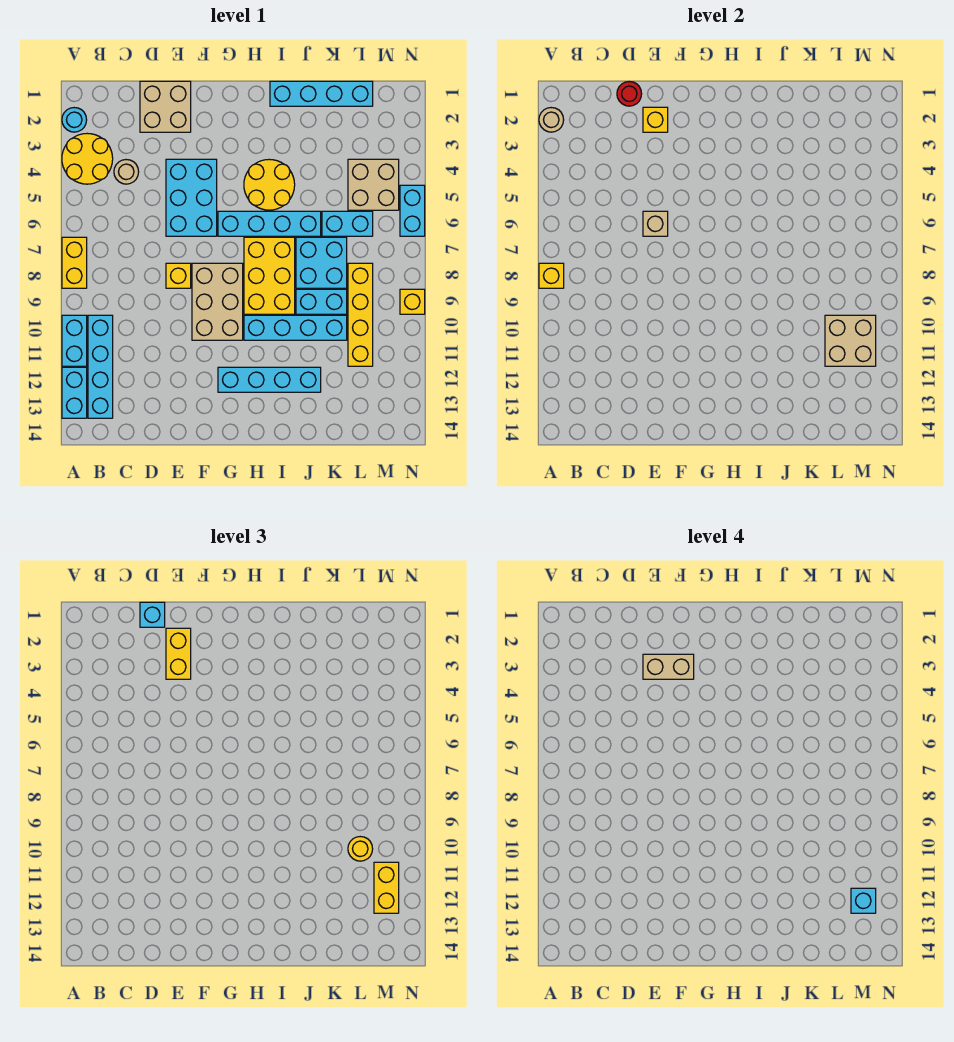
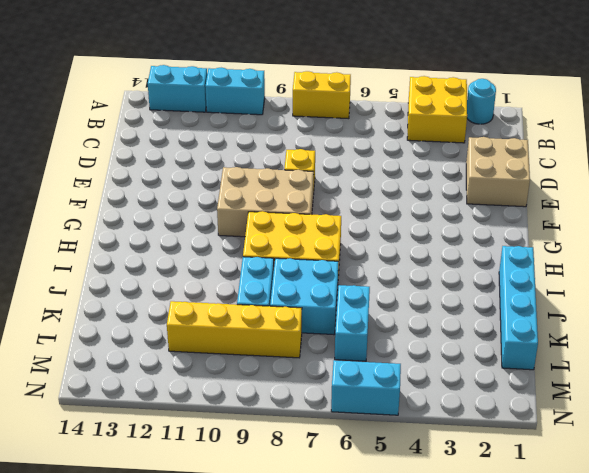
yellow brick A3:B4 level 1 -> yellow round brick A3:B4 level 1
none -> cyan brick B10:B13 level 1
none -> tan round brick C4 level 1
none -> cyan brick E4:F6 level 1
none -> cyan brick G6:J6 level 1

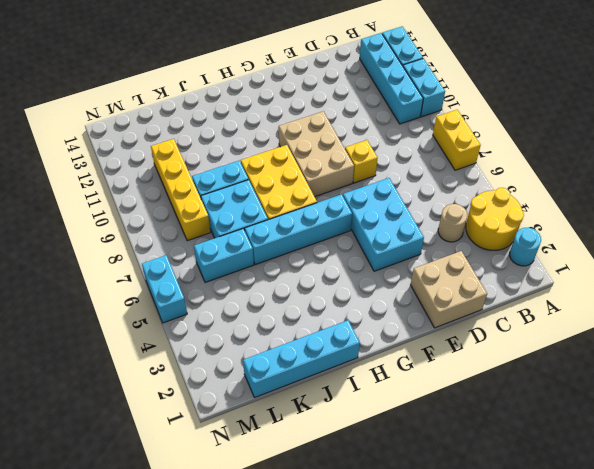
none -> cyan brick G12:J12 level 1
none -> yellow round brick H4:I5 level 1
none -> cyan brick H10:K10 level 1
none -> tan brick L4:M5 level 1

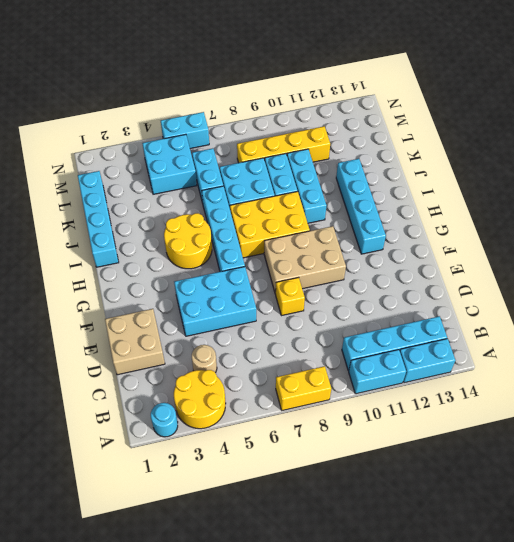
cyan brick I10:K10 level 1 -> cyan brick H10:K10 level 1
cyan brick L4:M5 level 1 -> tan brick L4:M5 level 1
none -> yellow brick N9 level 1
none -> tan round brick A2 level 2
none -> yellow brick A8 level 2
none -> red round brick D1 level 2

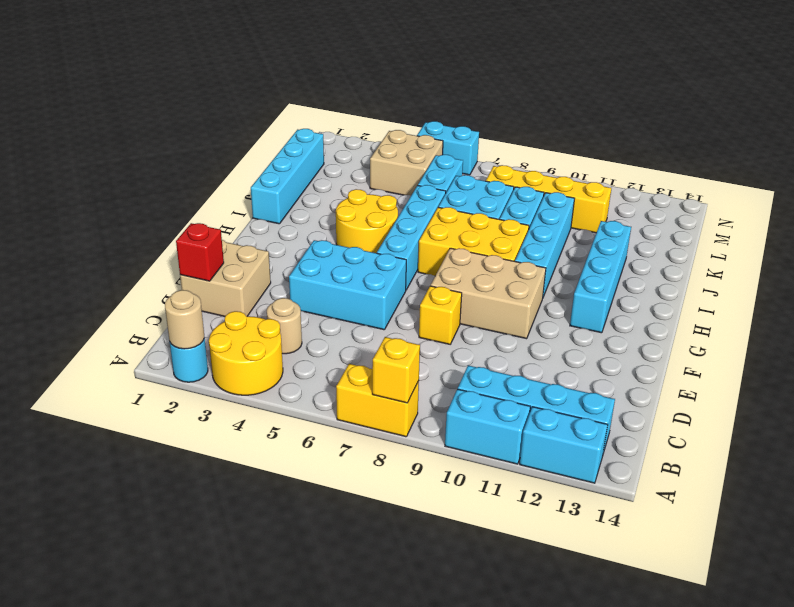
red brick D1 level 2 -> red round brick D1 level 2
none -> yellow brick N9 level 1
none -> yellow brick E2 level 2
none -> tan brick E6 level 2
none -> tan brick L10:M11 level 2

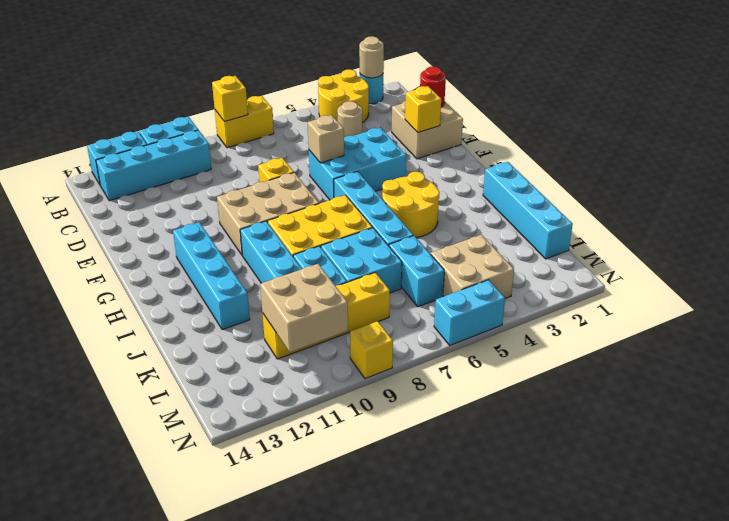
none -> cyan brick D1 level 3
none -> yellow brick E2:E3 level 3
none -> yellow round brick L10 level 3
none -> yellow brick M11:M12 level 3

